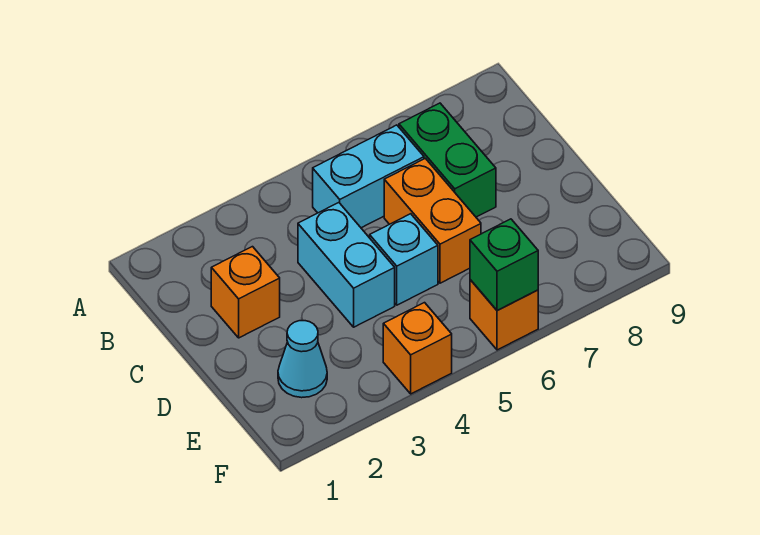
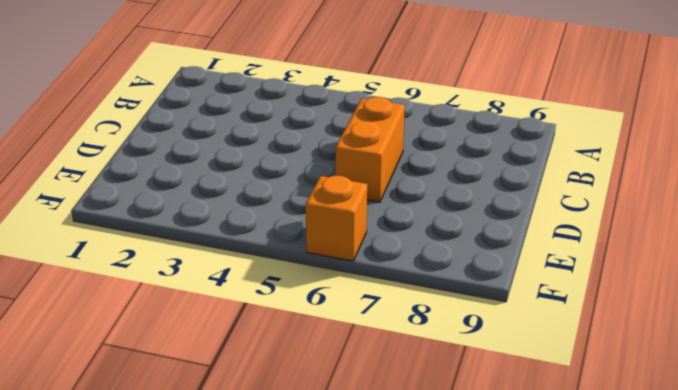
none -> cyan brick B5:B6 level 1
none -> green brick B7:C7 level 1

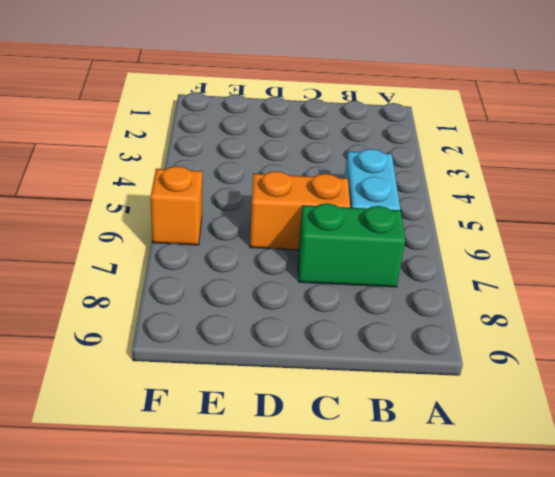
none -> orange brick C2 level 1
none -> cyan brick C4:D4 level 1

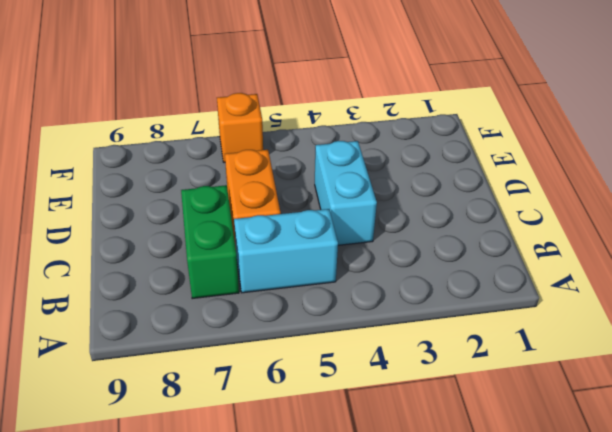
none -> orange brick C2 level 1
none -> cyan brick D5 level 1

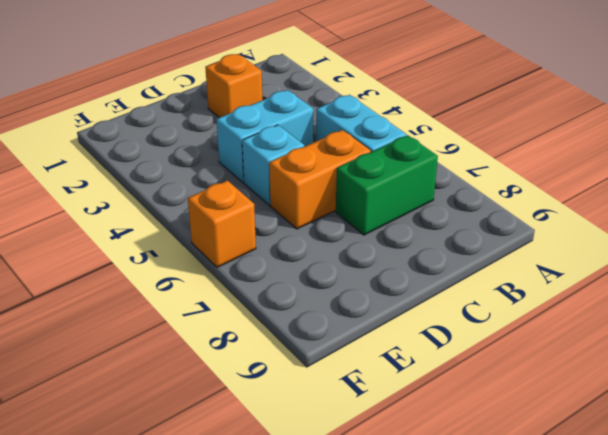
none -> cyan cone E2 level 1
none -> orange brick F4 level 1

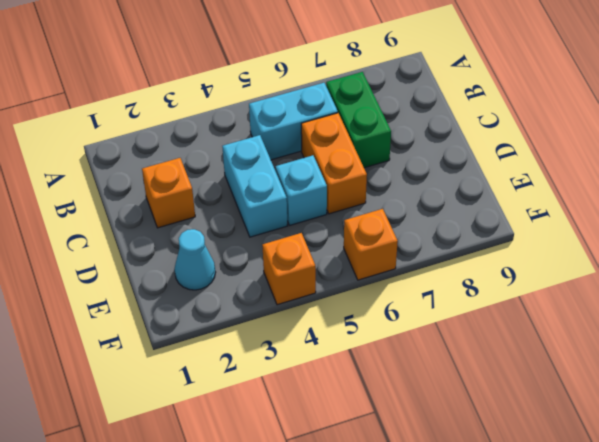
none -> green brick F6 level 2

